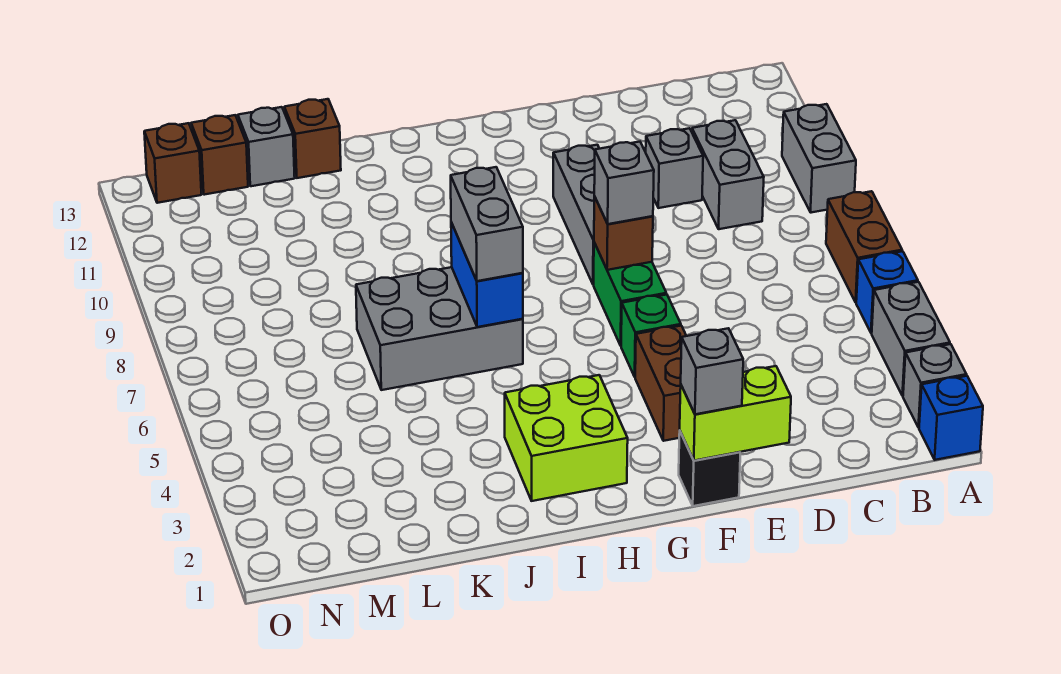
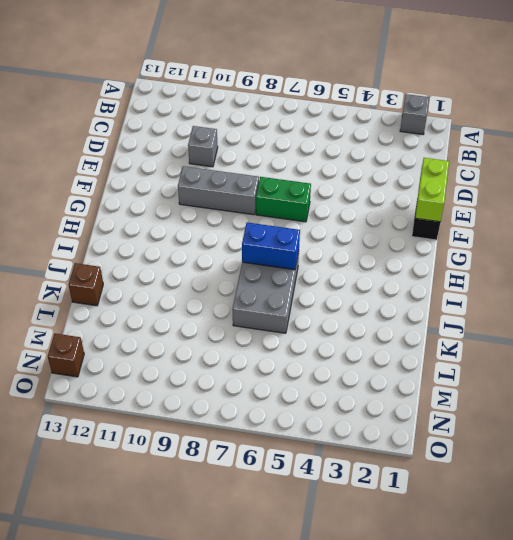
none -> blue brick A1 level 1
none -> grey brick A3:A4 level 1
none -> blue brick A5 level 1

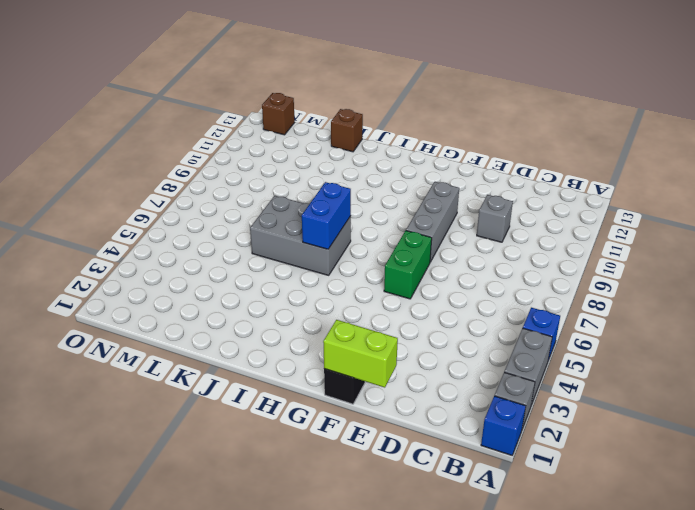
none -> brown brick A6:A7 level 1
none -> grey brick A9:A10 level 1
none -> grey brick C9:C10 level 1

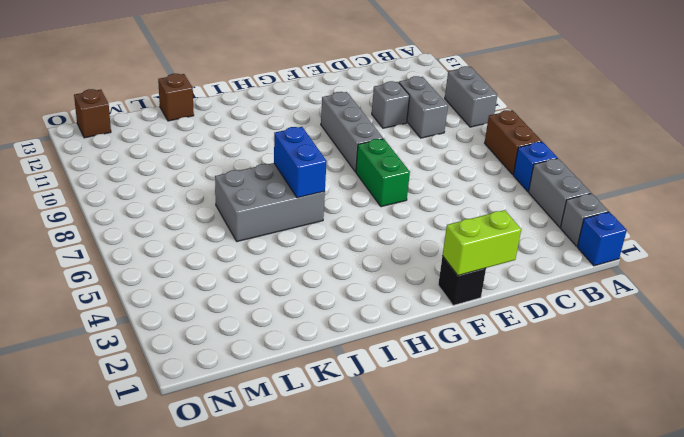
none -> brown brick F3:F4 level 1
none -> green brick F5 level 1
none -> lime brick H2:I3 level 1

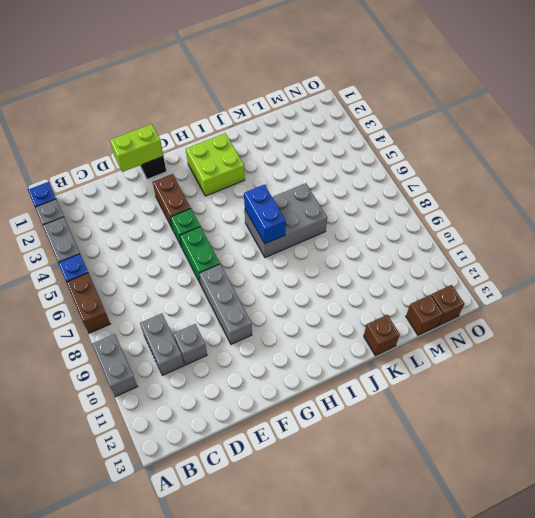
none -> grey brick L13 level 1
none -> brown brick F7 level 2
none -> grey brick F1 level 3

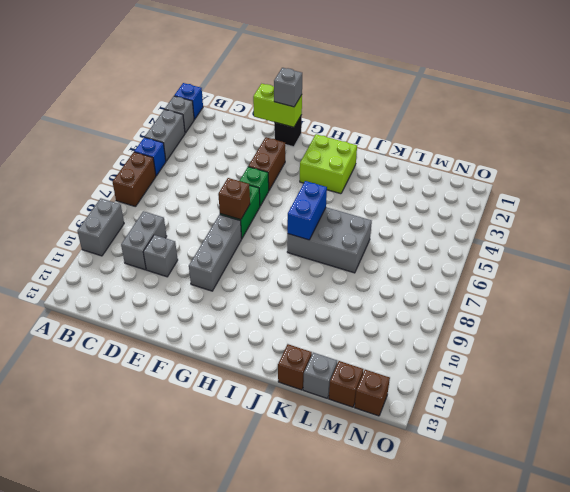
none -> grey brick F7 level 3
none -> grey brick I6:I7 level 3

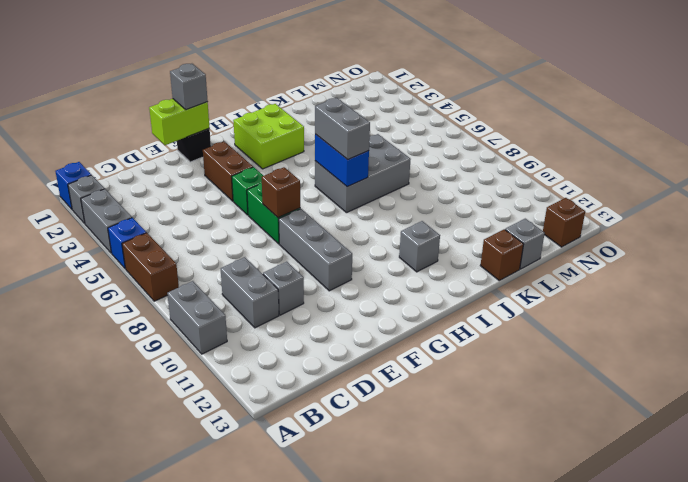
grey brick I11 level 1 -> grey brick F7 level 3
none -> brown brick M13 level 1

